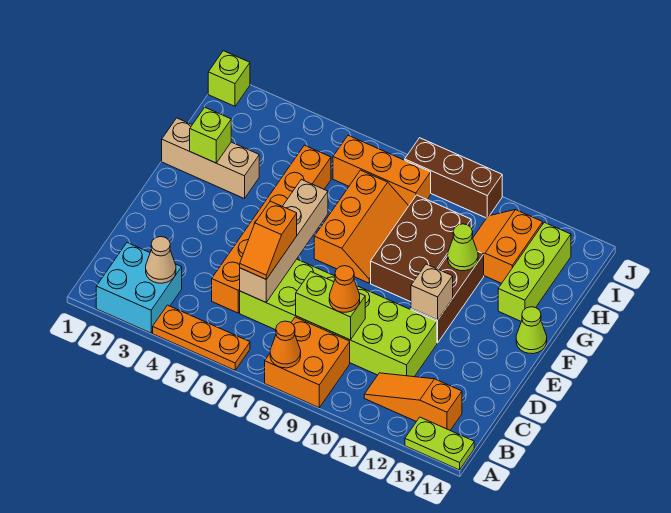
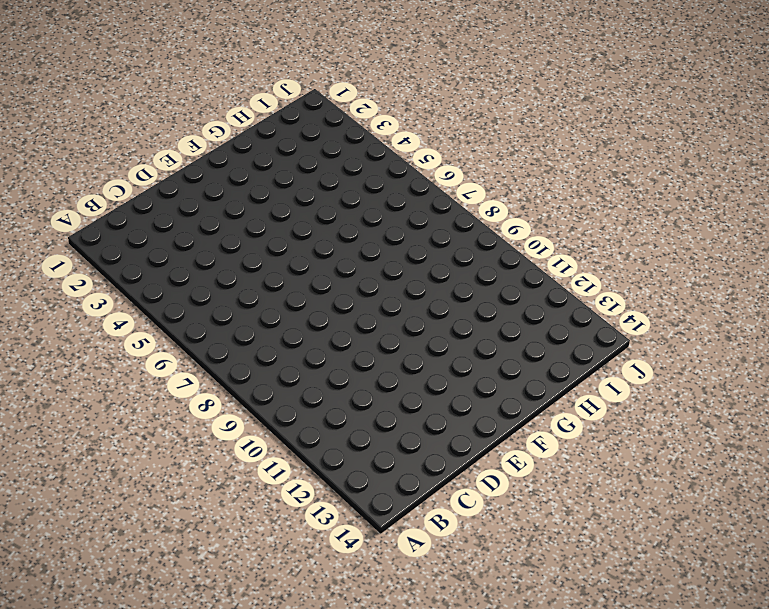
none -> cyan brick A2:B3 level 1
none -> orange plate A4:A6 level 1
none -> orange brick A8:B9 level 1

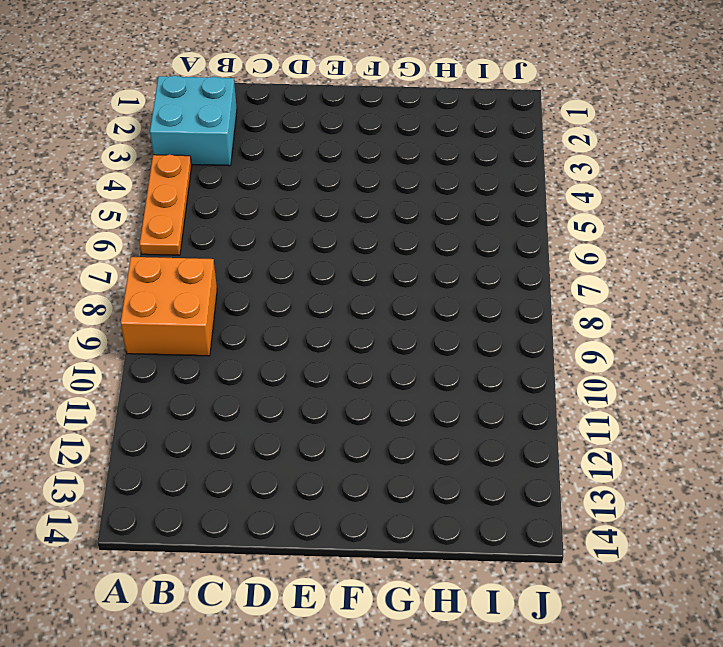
none -> lime plate A13:A14 level 1
none -> orange slope B11:B13 level 1 top 13
none -> orange brick C5:H5 level 1

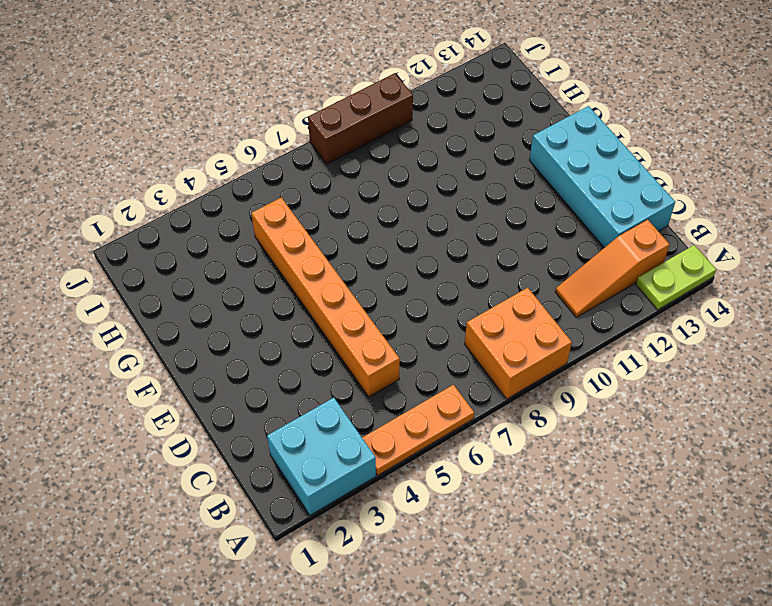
cyan brick C13:F14 level 1 -> lime cone F14 level 1
none -> lime brick C6:D11 level 1
none -> brown brick E11:G11 level 1
none -> orange slope F7:H8 level 1 top 7

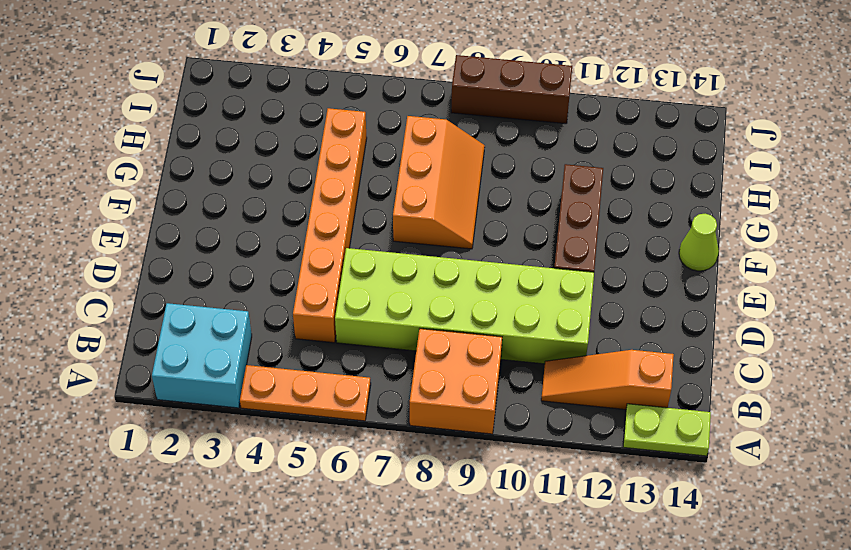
none -> brown brick F9:H10 level 1
none -> tan brick G1:G3 level 1
none -> lime brick G13:I13 level 1

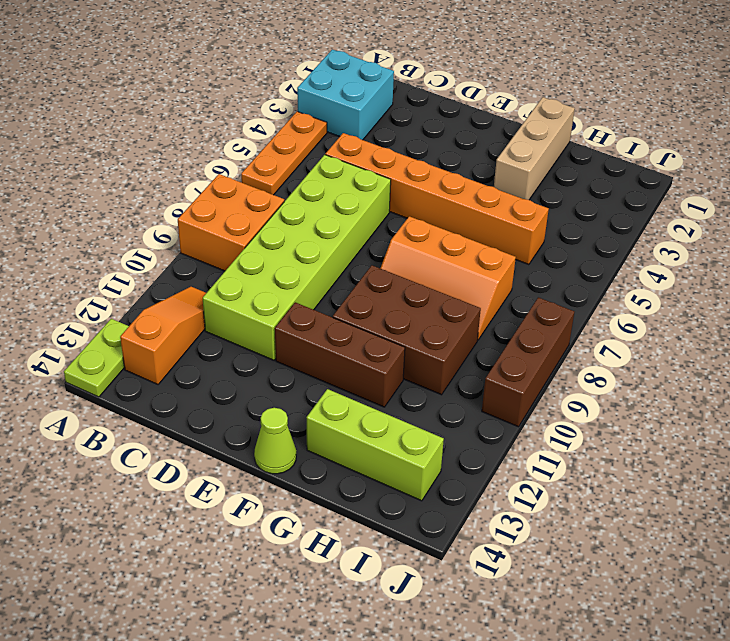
none -> orange slope H11:I12 level 1 top 12
none -> orange brick I6:I8 level 1
none -> lime brick J1 level 1

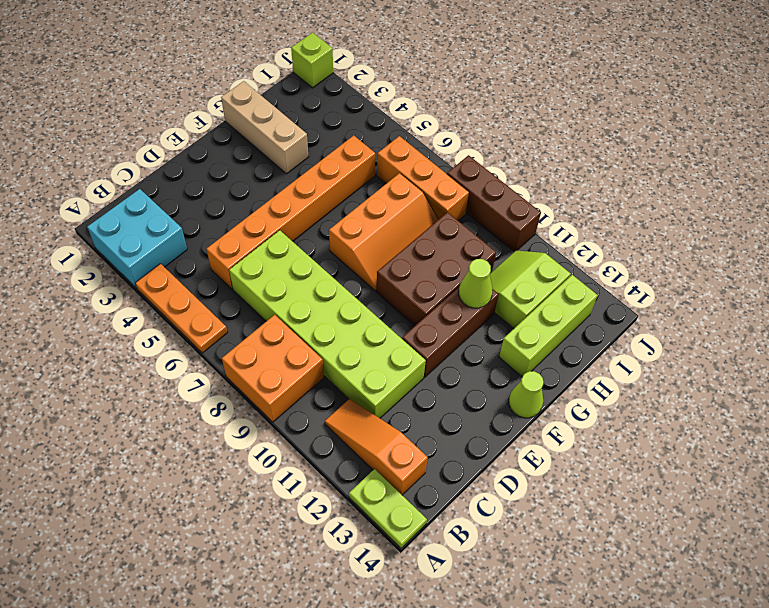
lime slope H11:I12 level 1 top 12 -> orange slope H11:I12 level 1 top 12
none -> orange cone A8 level 2
none -> tan cone B3 level 2
none -> tan brick C6:F6 level 2

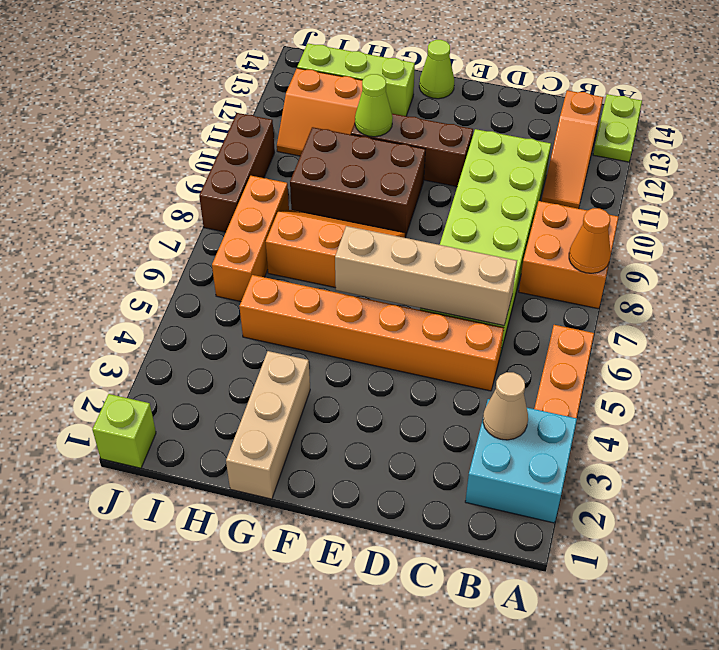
none -> lime brick C8:C9 level 2
none -> tan brick E11 level 2
none -> lime brick G2 level 2

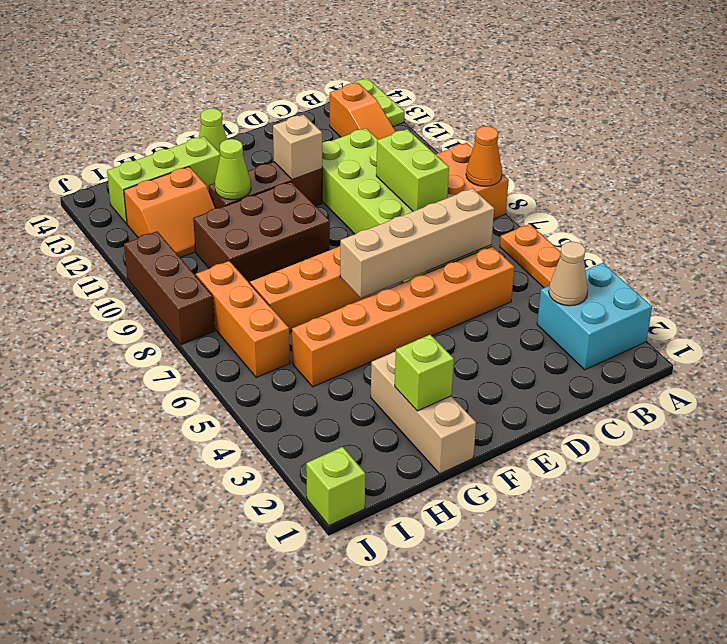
none -> orange slope C6:D6 level 3 top D
none -> orange cone C9 level 3

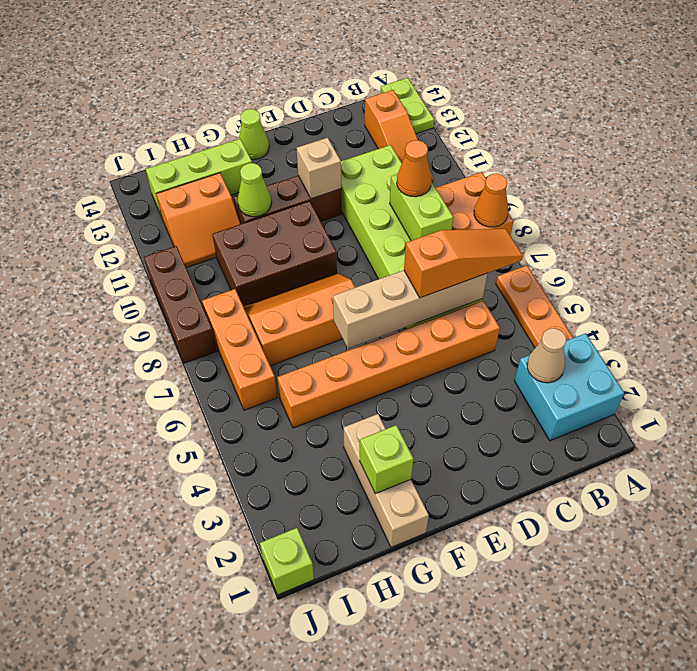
orange slope B6:D6 level 3 top D -> orange slope C6:D6 level 3 top D

